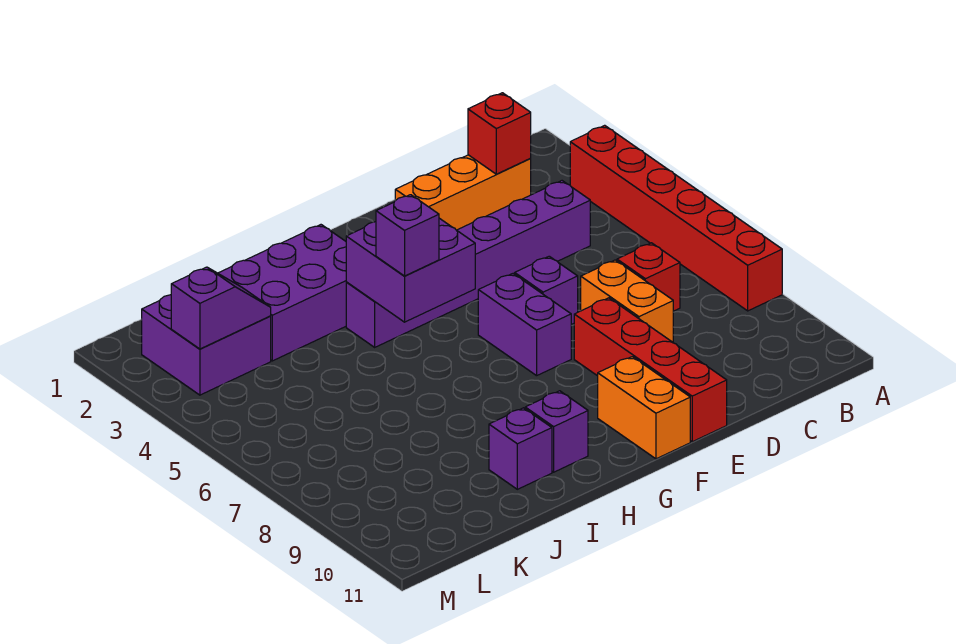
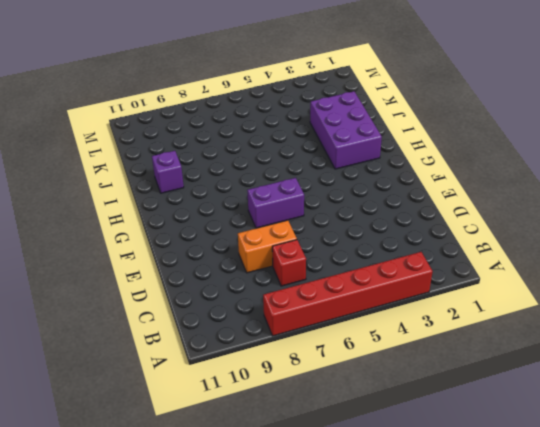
none -> orange brick C2:E2 level 1
none -> purple brick C4:H4 level 1
none -> purple brick E6 level 1

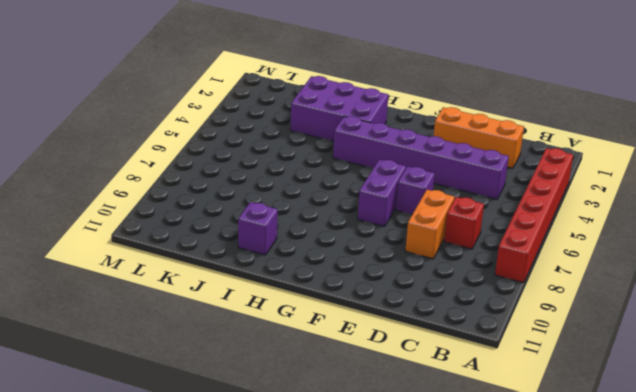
none -> red brick E8:E11 level 1
none -> orange brick F10:F11 level 1
none -> purple brick H10 level 1

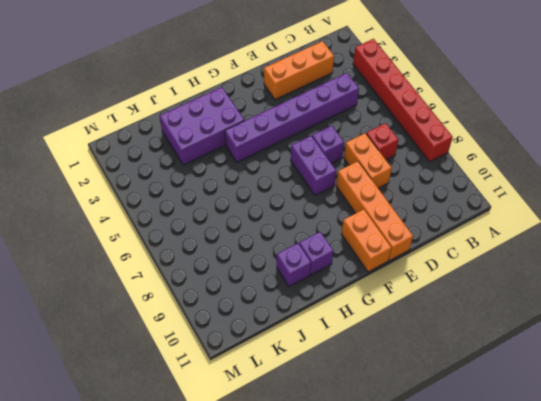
orange brick E8:E11 level 1 -> red brick E8:E11 level 1
none -> purple brick K2:L3 level 1
none -> red brick C2 level 2
none -> purple brick G4:H5 level 2

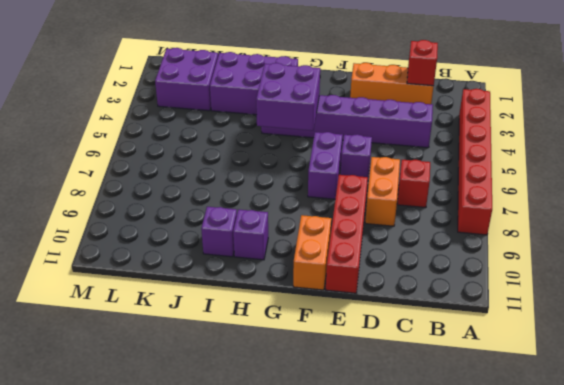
none -> purple slope K3:L3 level 2 top L
none -> purple brick H5 level 3

